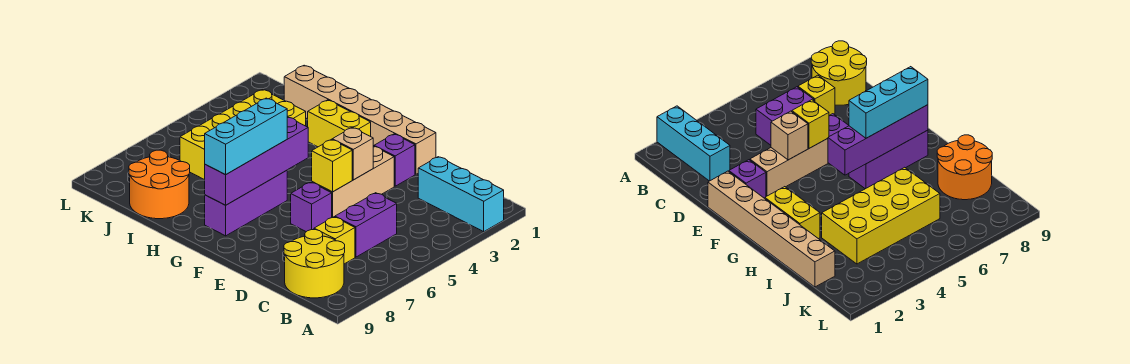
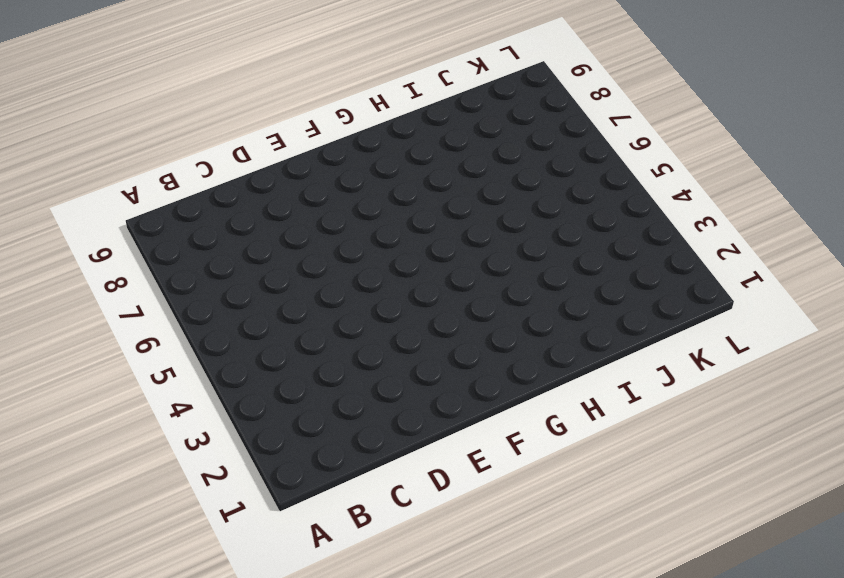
none -> cyan brick A2:C2 level 1
none -> yellow round brick B8:C9 level 1
none -> purple brick C5:C6 level 1

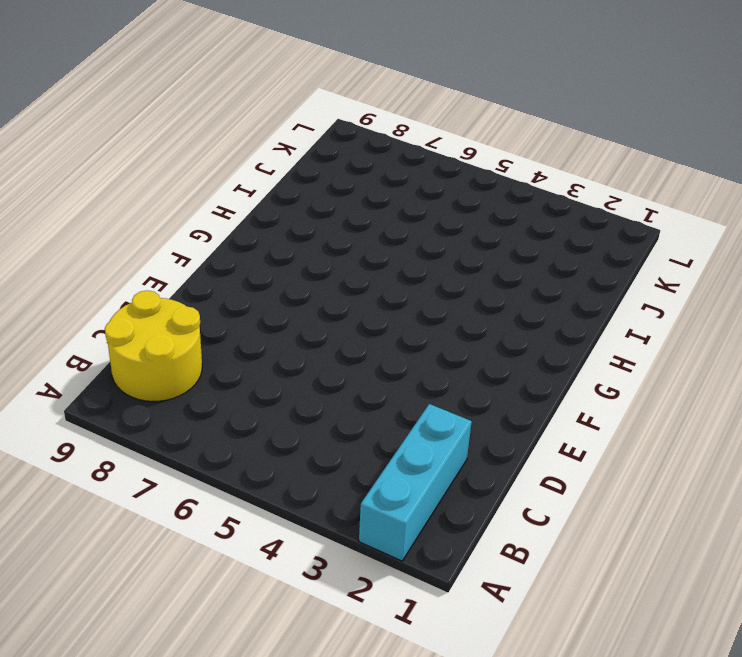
none -> purple brick C5:C6 level 1
none -> yellow brick C7 level 1
none -> tan brick E1:J1 level 1

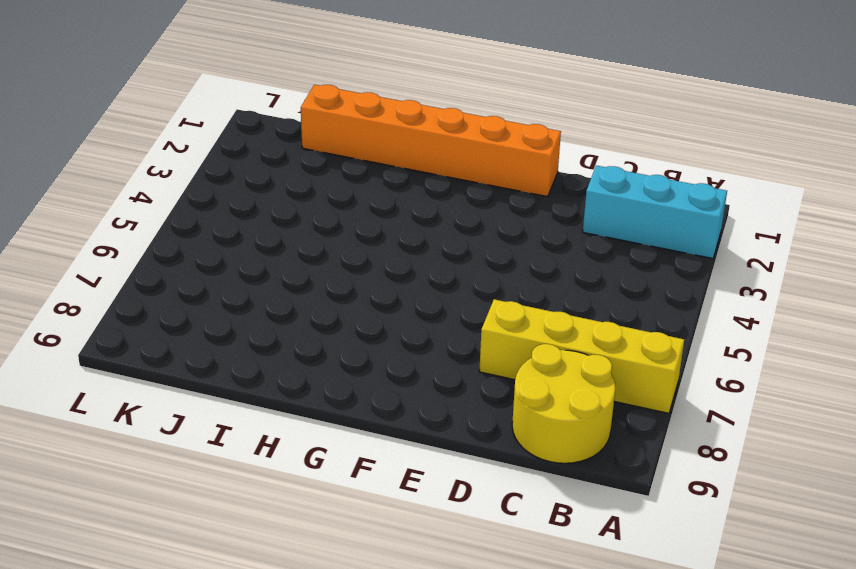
yellow brick A7:D7 level 1 -> yellow brick C7 level 1
orange brick E1:J1 level 1 -> tan brick E1:J1 level 1
none -> purple brick C5:C6 level 1
none -> purple brick E2 level 1
none -> tan brick E3:E5 level 1

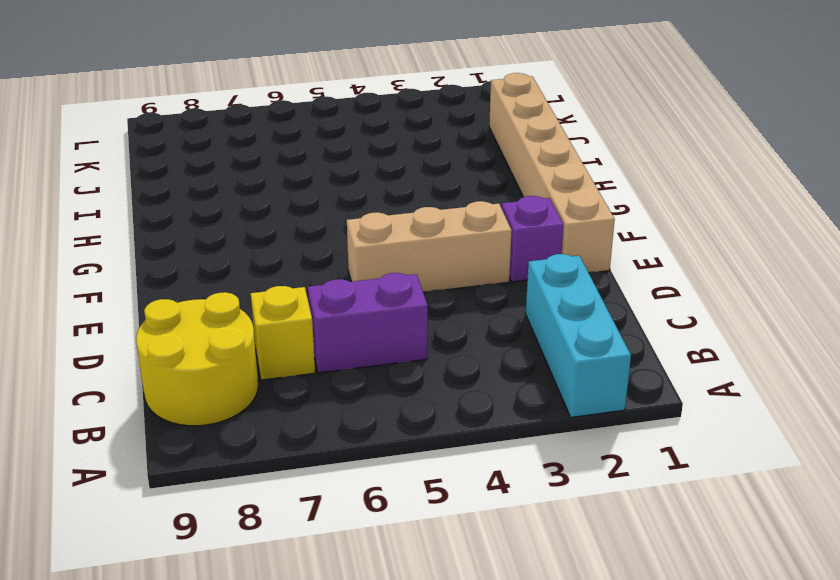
none -> purple brick E6 level 1
none -> yellow brick G2:H2 level 1
none -> purple brick G6:G8 level 1

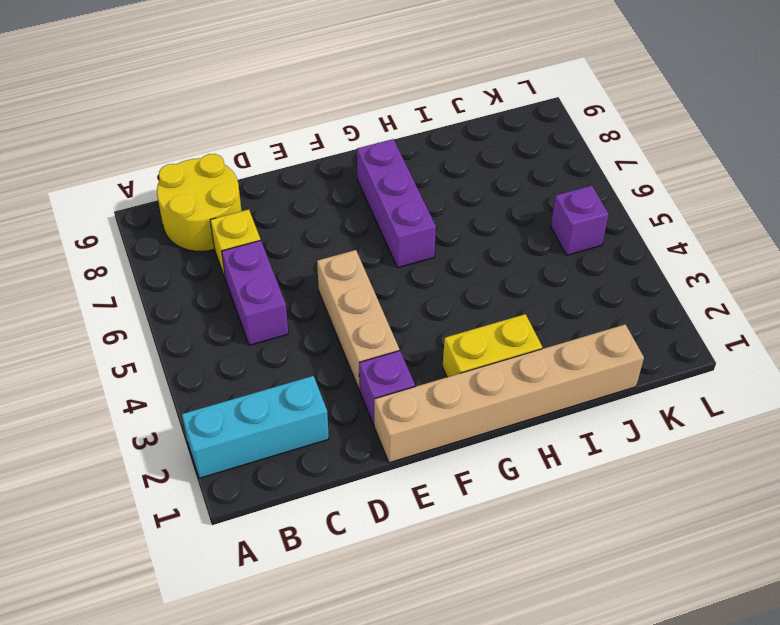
purple brick K5 level 1 -> purple brick E6 level 1
none -> yellow brick I3:J6 level 1
none -> orange round brick I8:J9 level 1
none -> tan brick E4 level 2

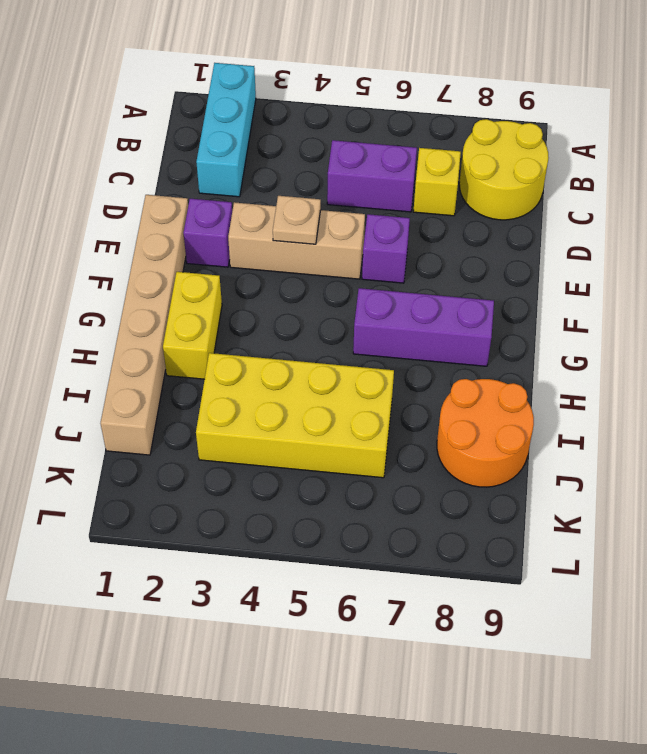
tan plate E4 level 2 -> tan brick E4 level 2
none -> yellow brick E5 level 2
none -> purple brick G5:G8 level 2
none -> cyan brick G6:G8 level 3

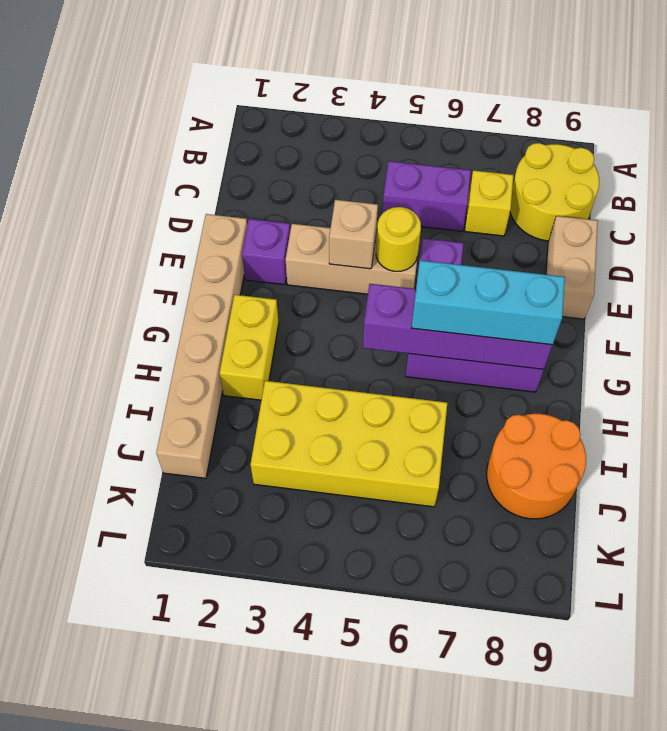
tan brick D9:E9 level 1 -> none
yellow round brick E5 level 2 -> yellow brick E5 level 2
none -> cyan brick A2:C2 level 1

